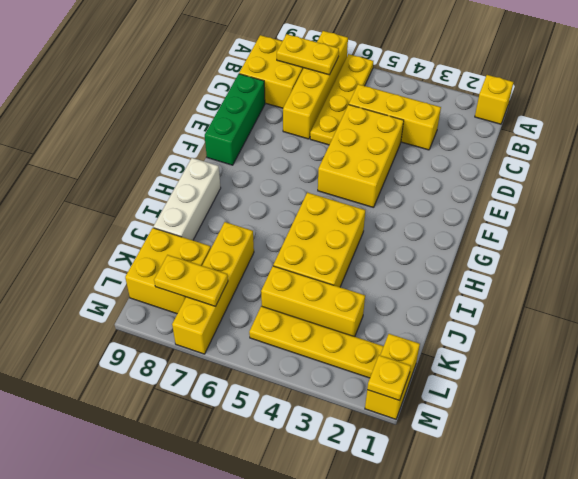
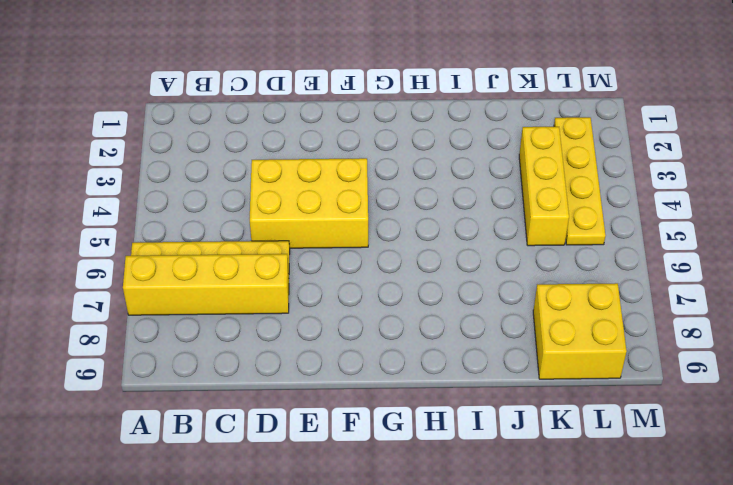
none -> yellow brick A1 level 1
none -> yellow brick B8:C9 level 1
none -> yellow brick C3:C5 level 1

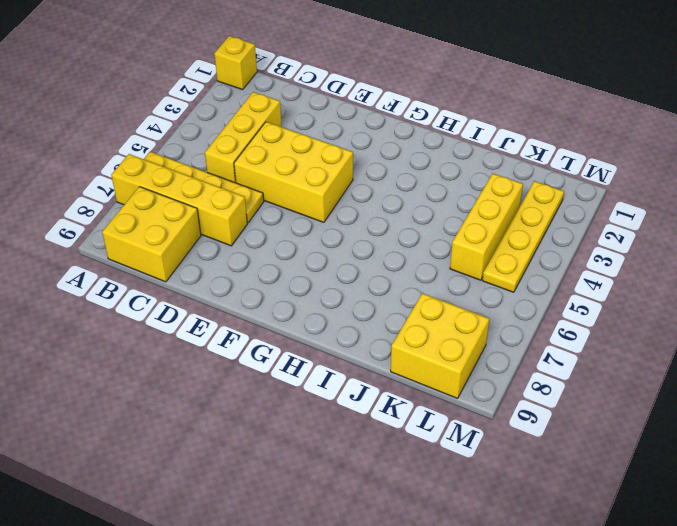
none -> green brick D9:F9 level 1
none -> yellow brick H4:J5 level 1
none -> white brick H9:J9 level 1

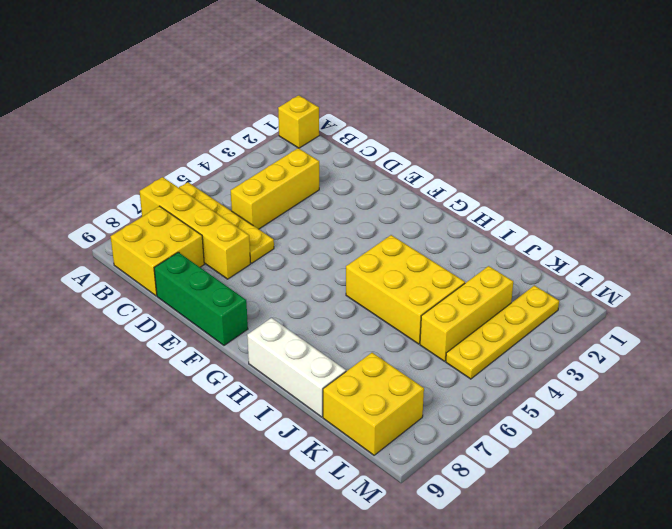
none -> yellow brick D4:F5 level 1
none -> yellow brick J7:M7 level 1
none -> yellow brick L1:M1 level 1

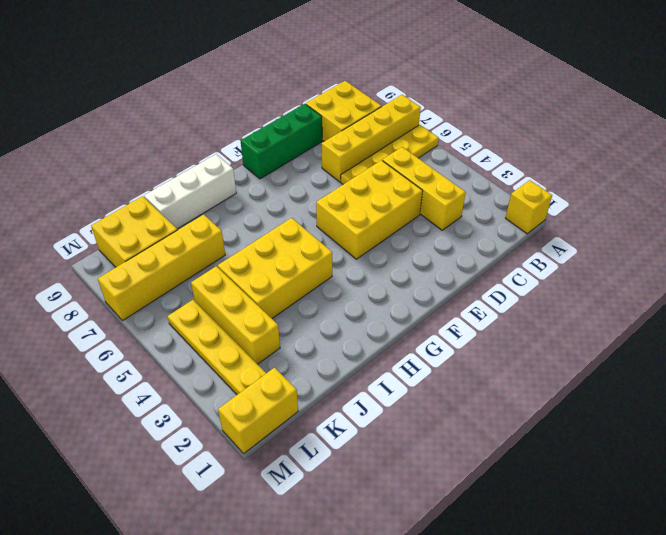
none -> yellow plate B7:B8 level 2
none -> yellow plate L7:L8 level 2
none -> yellow plate M1 level 2

